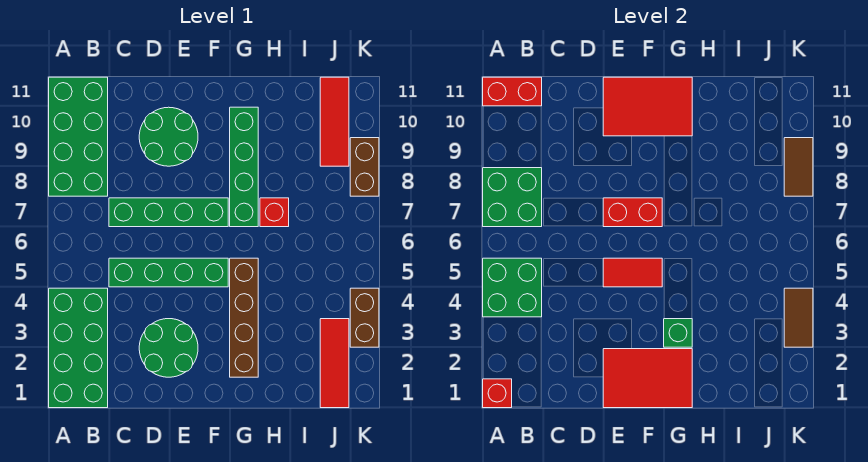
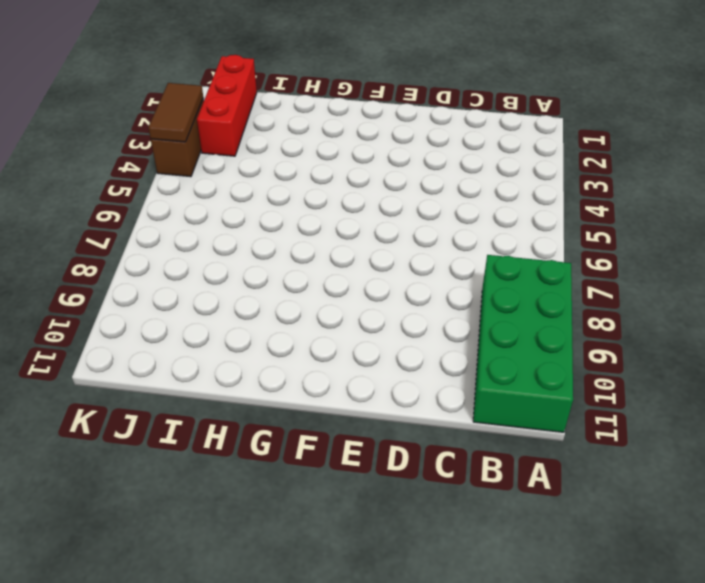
red brick J1:J3 level 1 -> red tile J1:J3 level 1
none -> green brick A1:B4 level 1
none -> green brick C5:F5 level 1
none -> green brick C7:F7 level 1

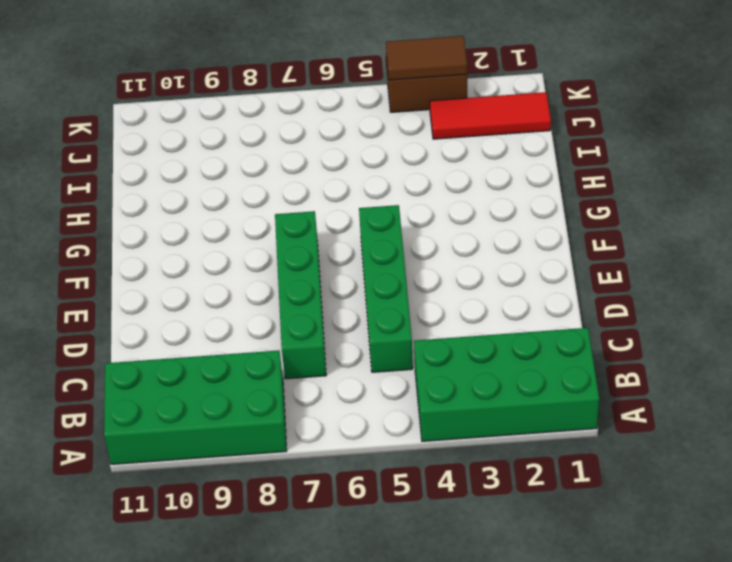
none -> green round brick D2:E3 level 1
none -> green round brick D9:E10 level 1
none -> brown brick G2:G5 level 1

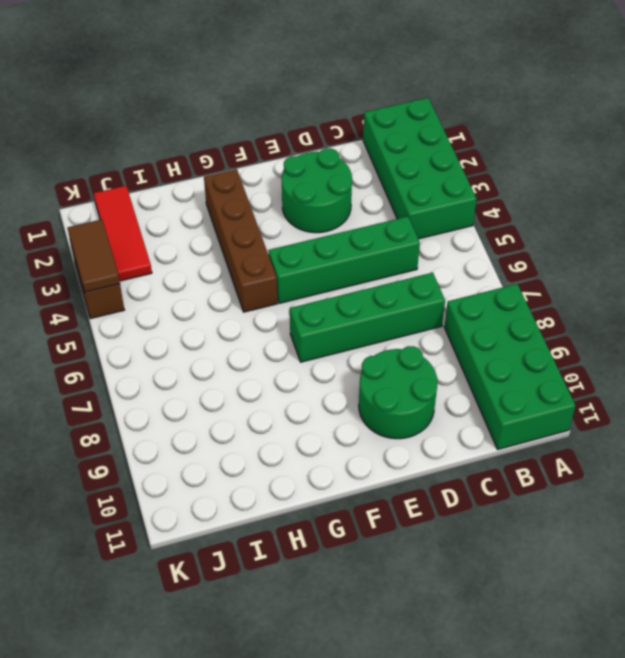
none -> green brick G7:G10 level 1
none -> red brick H7 level 1
none -> red tile J9:J11 level 1

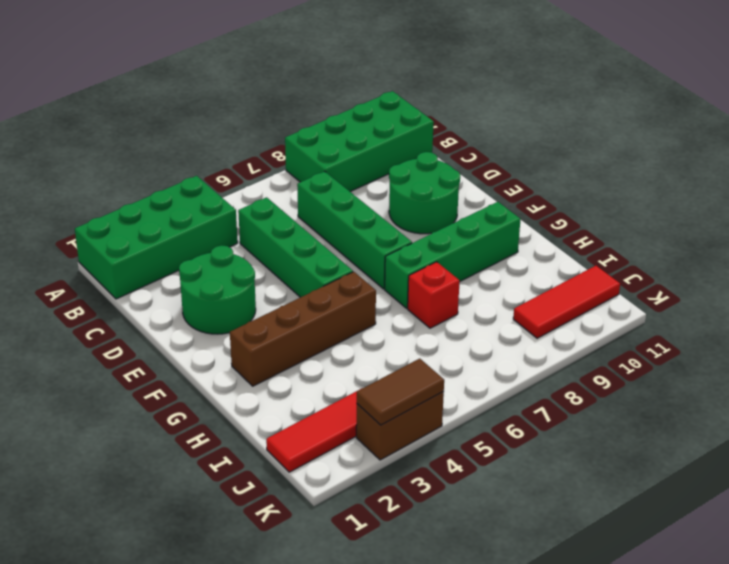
none -> brown brick K8:K9 level 1
none -> red brick A1 level 2
none -> green brick A4:B5 level 2

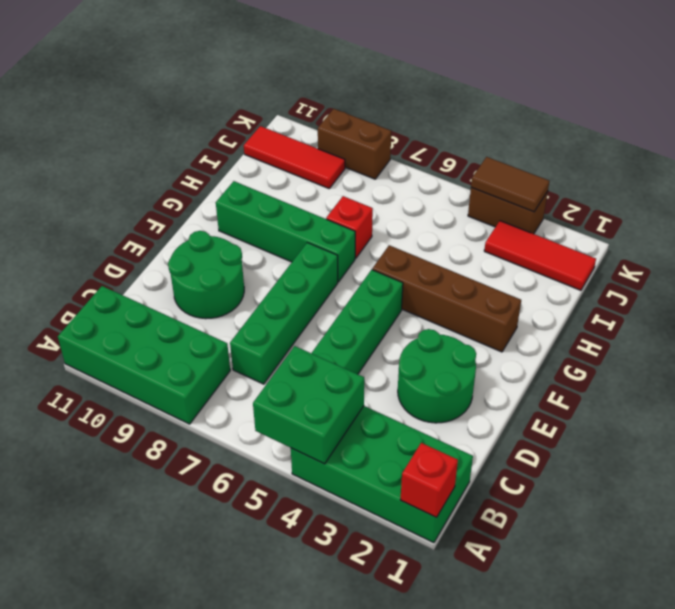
none -> green brick A7:B8 level 2
none -> red brick A11:B11 level 2
none -> red tile E1:G2 level 2

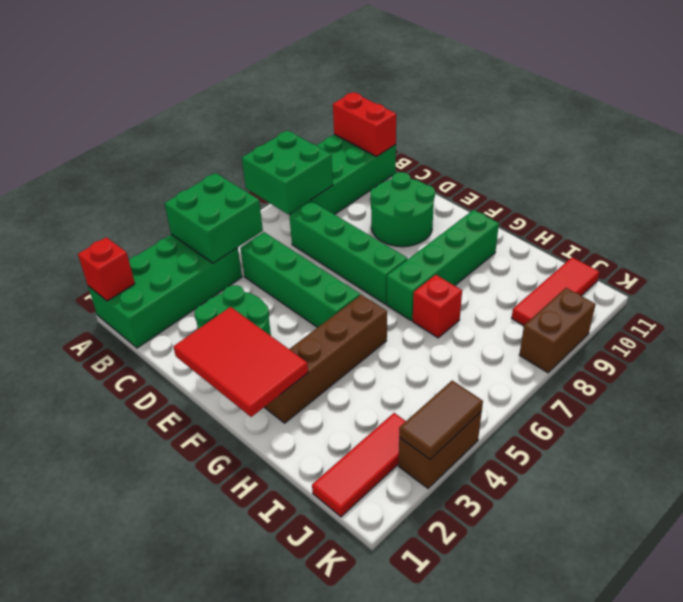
none -> red tile E5:F5 level 2
none -> red brick E7:F7 level 2
none -> red tile E10:G11 level 2

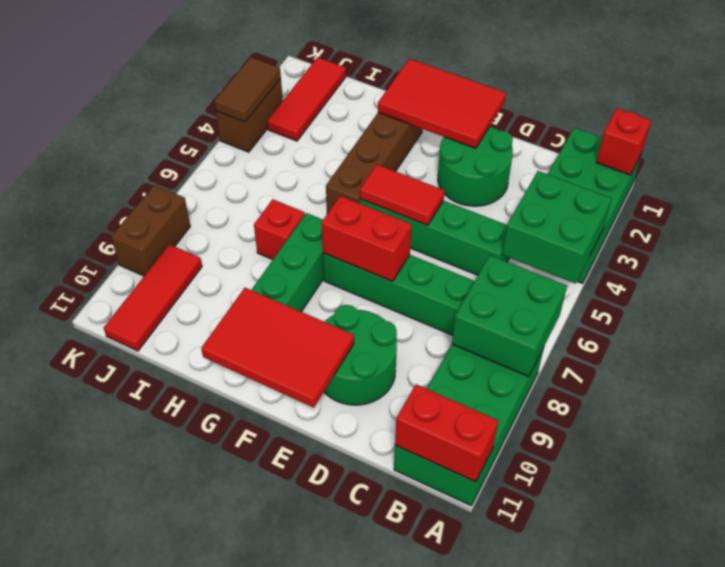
none -> green brick G3 level 2
none -> brown tile K8:K9 level 2

